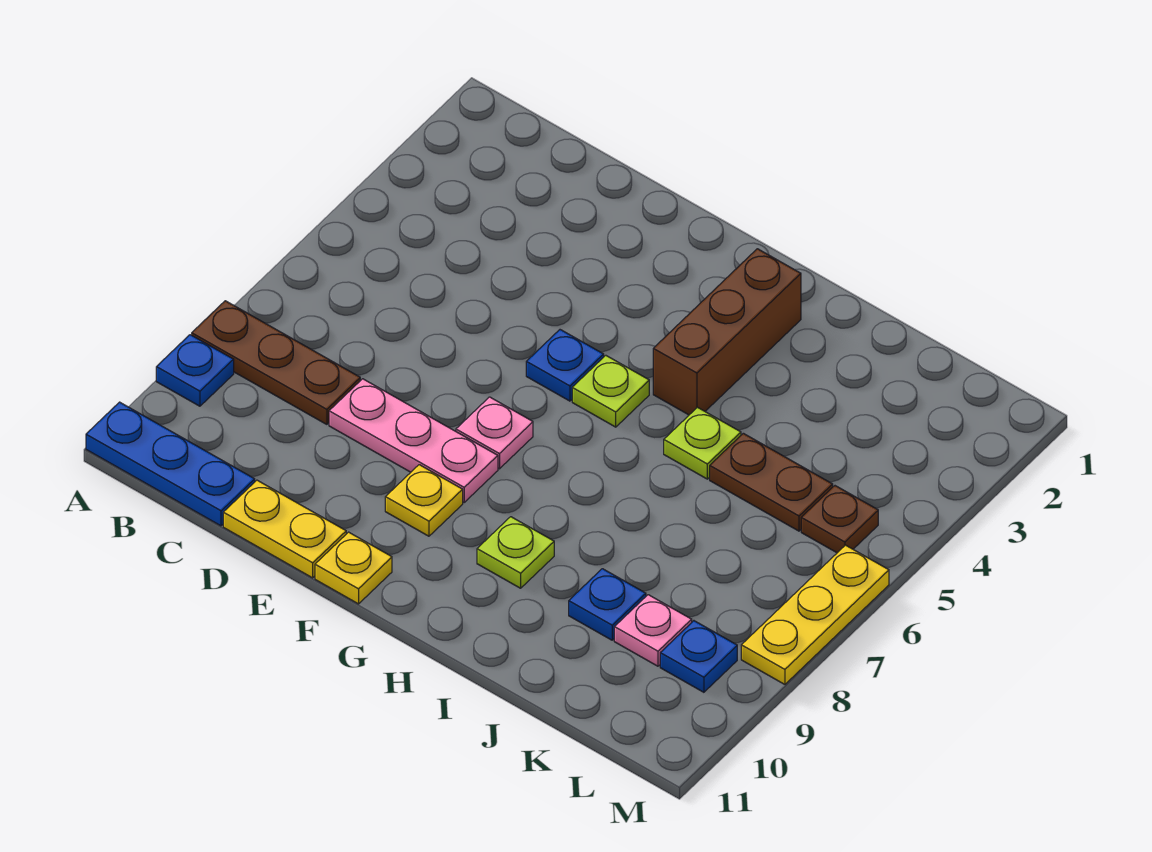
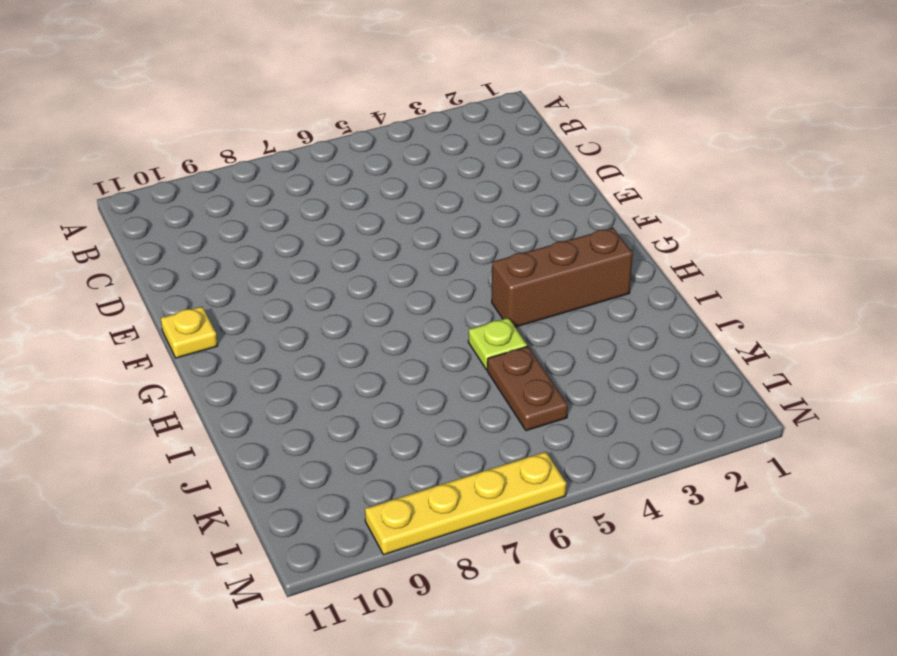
yellow plate M6:M9 level 1 -> yellow plate M6:M8 level 1
none -> brown plate A8:C8 level 1
none -> blue plate A9 level 1
none -> blue plate A11:C11 level 1

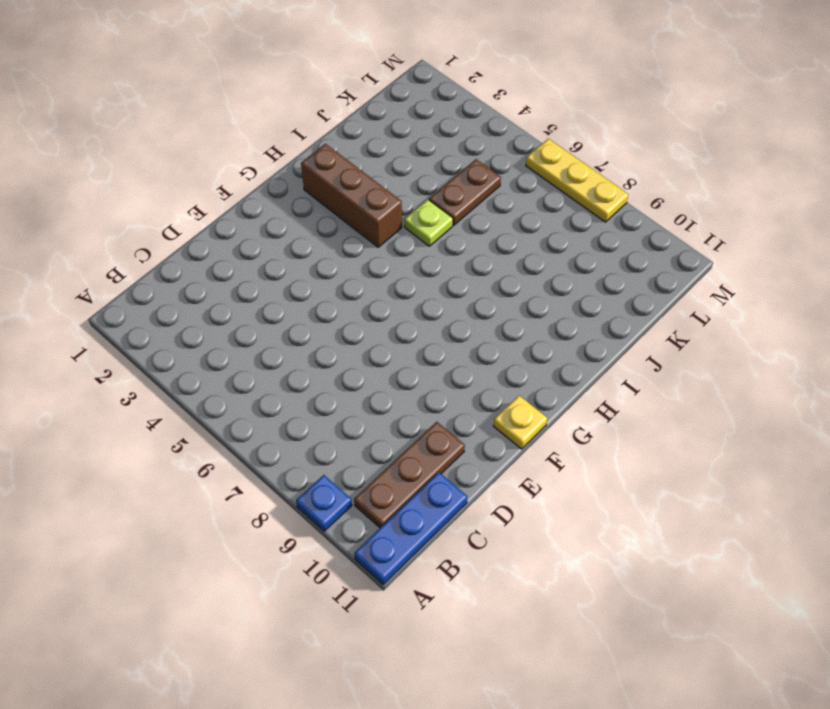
brown plate B10:D10 level 1 -> brown plate A8:C8 level 1
none -> pink plate D8:F8 level 1
none -> yellow plate D11:E11 level 1
none -> blue plate F5 level 1

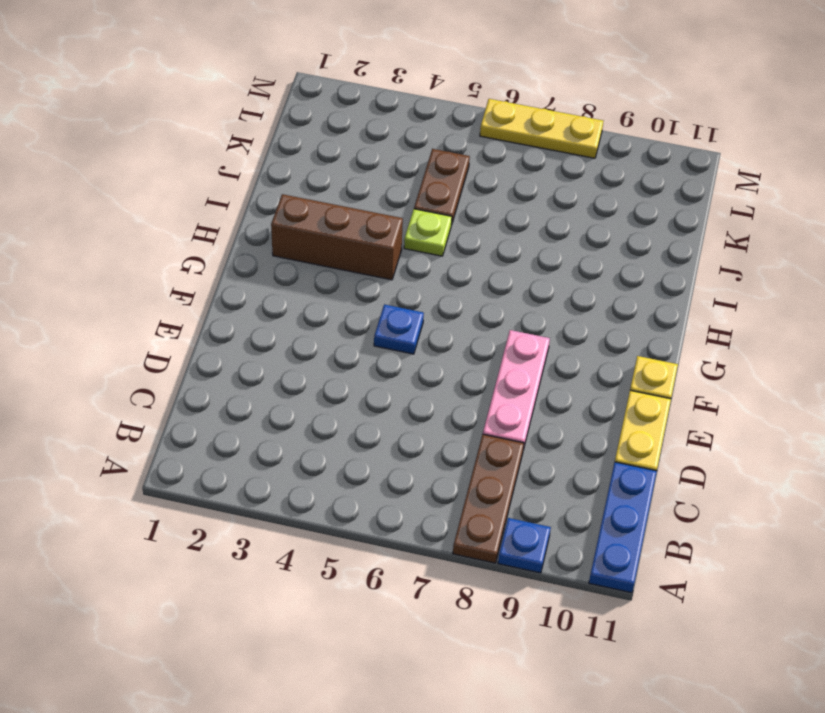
none -> pink plate F7 level 1
none -> yellow plate F9 level 1
none -> lime plate G5 level 1

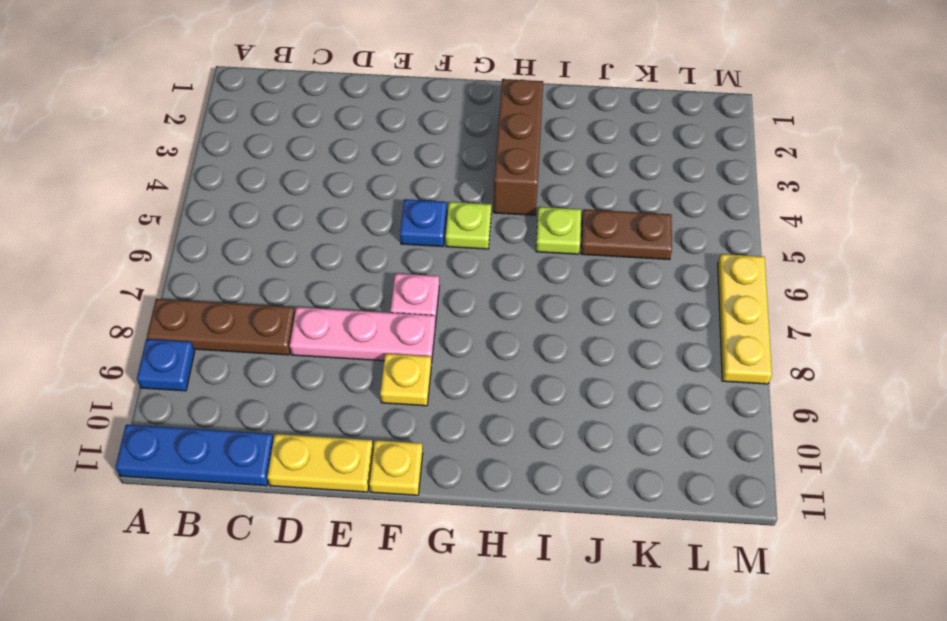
none -> lime plate H9 level 1
none -> blue plate J9 level 1
none -> pink plate K9 level 1

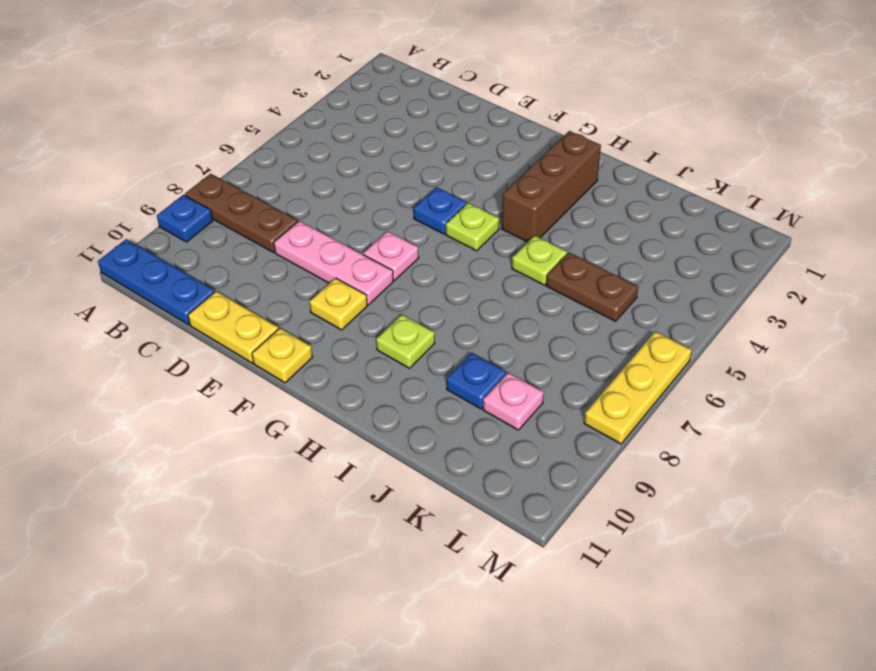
none -> brown plate L5 level 1
none -> blue plate L9 level 1

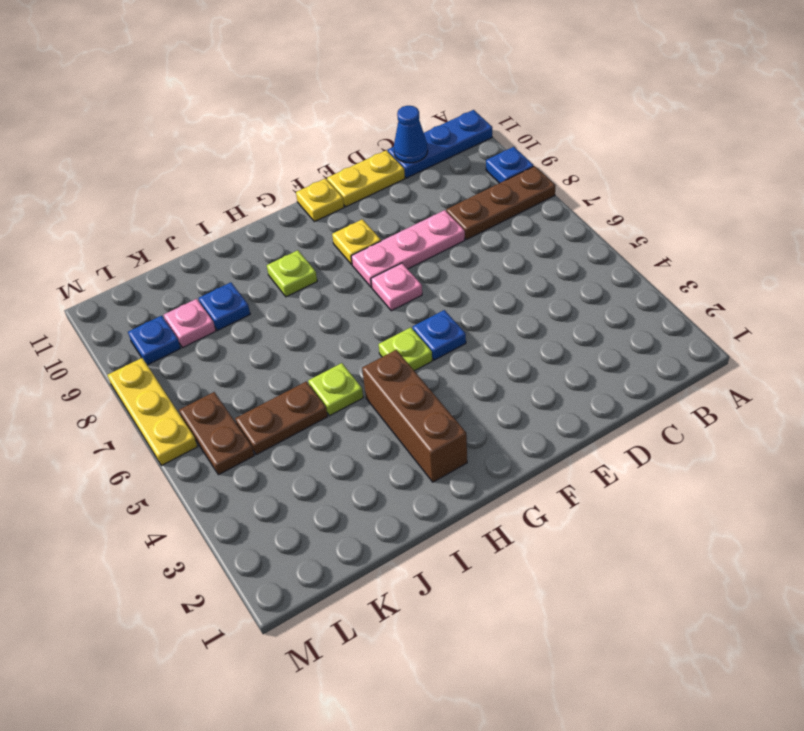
blue cone C11 level 2 -> none
brown plate L5:L6 level 1 -> brown plate L5 level 1

